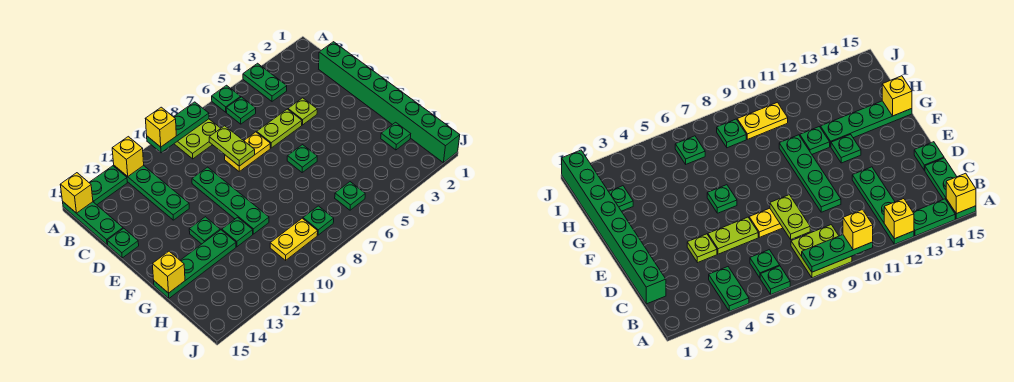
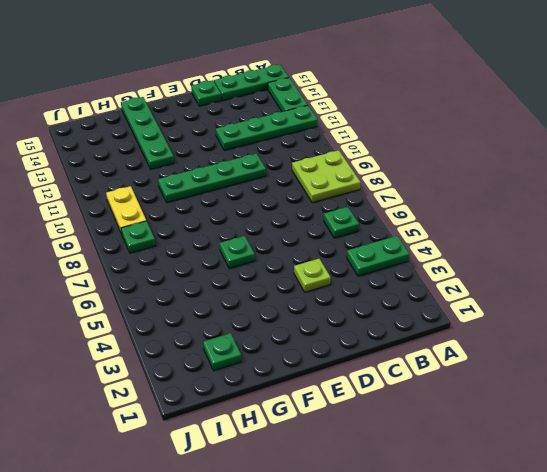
none -> green plate A6 level 1
none -> green brick C1:J1 level 1
none -> lime plate D5:D6 level 1

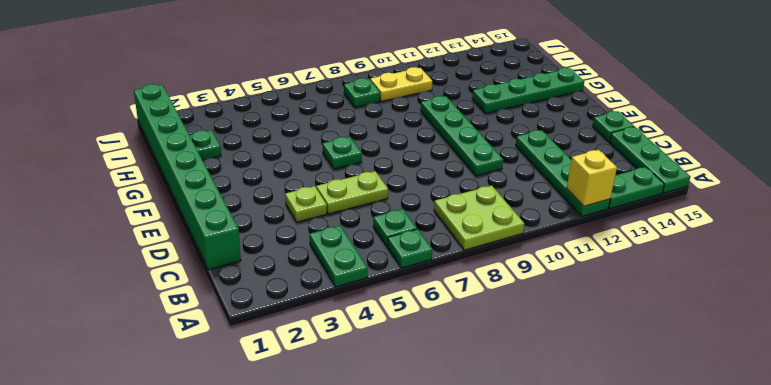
none -> yellow plate D7:D8 level 1
none -> green plate F12 level 1
none -> green plate G11 level 1

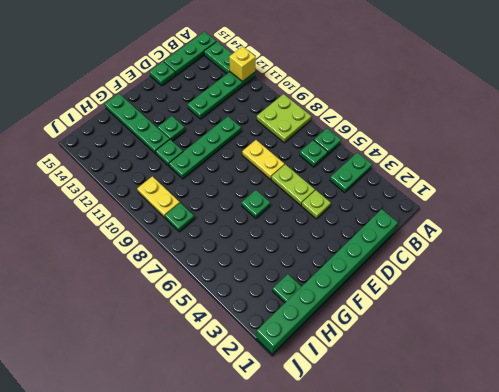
none -> green plate I6 level 1
none -> green plate A8:A10 level 2
none -> yellow brick A15 level 2

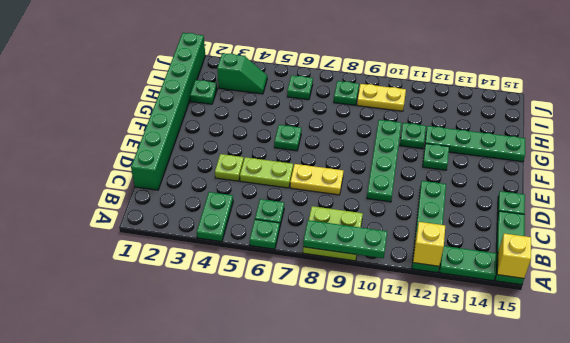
green slope I3:I4 level 1 top 3 -> none
none -> lime plate C8:D8 level 2
none -> yellow brick G15 level 2
none -> yellow brick A10 level 3

